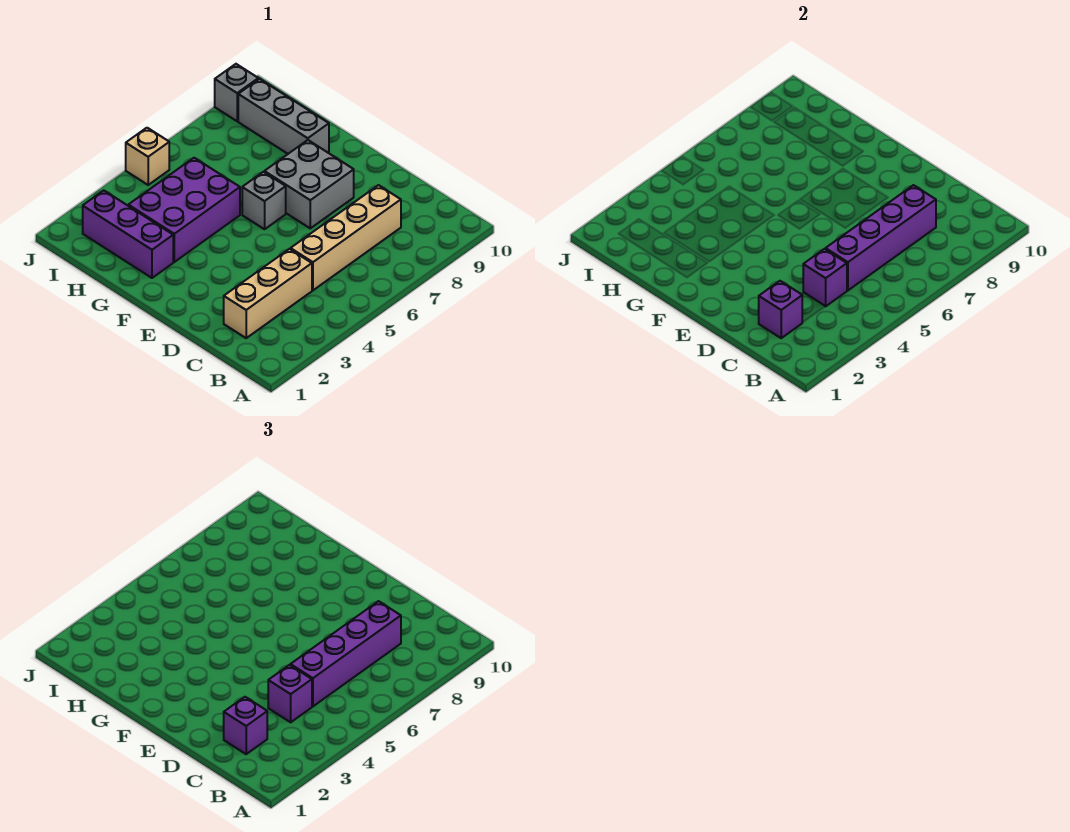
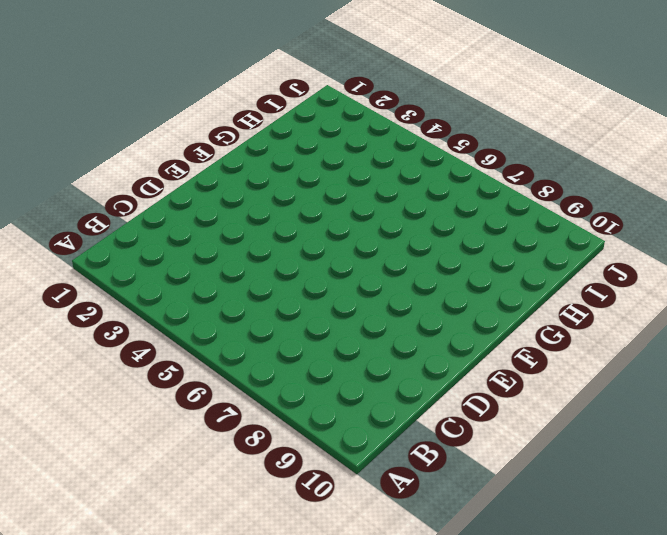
none -> tan brick C2:C4 level 1
none -> tan brick C5:C8 level 1
none -> grey brick E7:F8 level 1

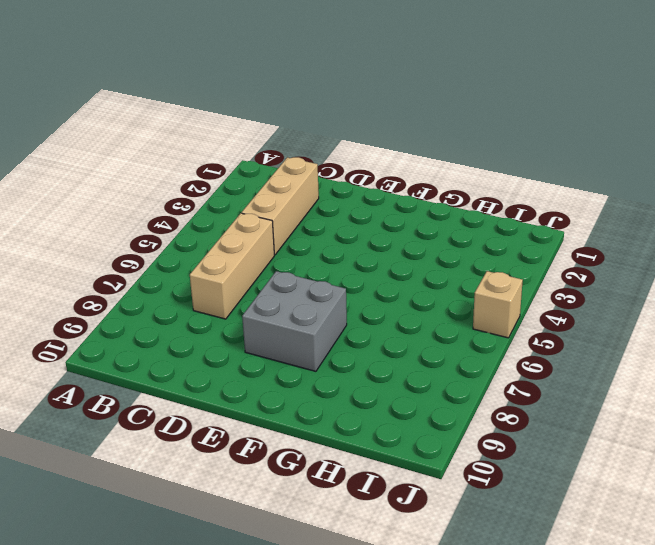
tan brick C5:C7 level 1 -> tan brick C5:C8 level 1
none -> grey brick F6 level 1
none -> purple brick G2:I2 level 1
none -> purple brick G3:H5 level 1

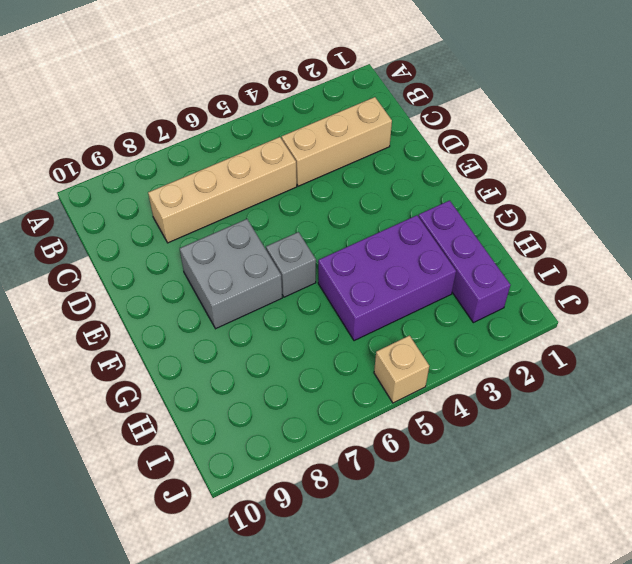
none -> grey brick G9:I9 level 1
none -> grey brick J9 level 1
none -> purple brick C2 level 2

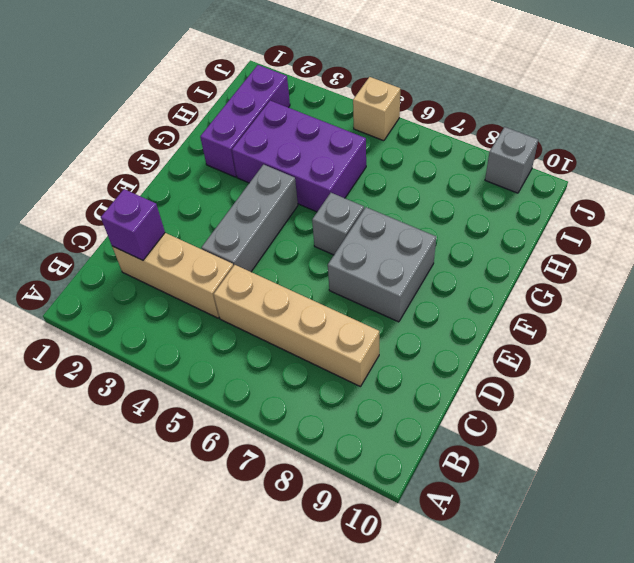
grey brick D4:F4 level 1 -> grey brick G9:I9 level 1
none -> purple brick C4 level 2
none -> purple brick C5:C8 level 2
none -> purple brick C2 level 3

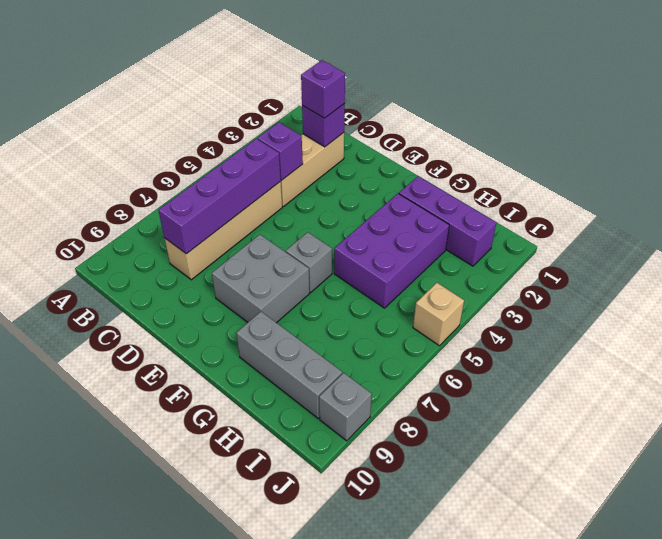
none -> purple brick C4 level 3
none -> purple brick C5:C8 level 3

